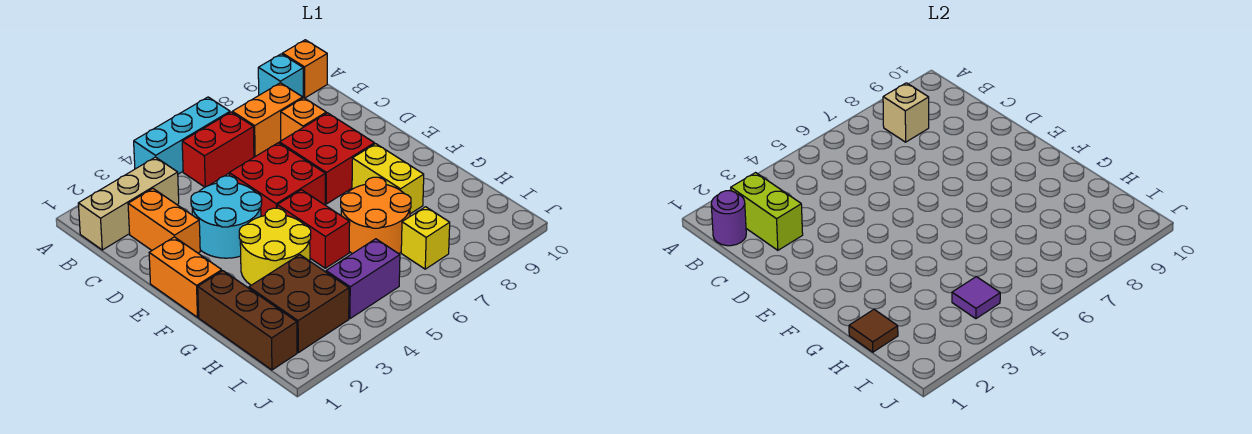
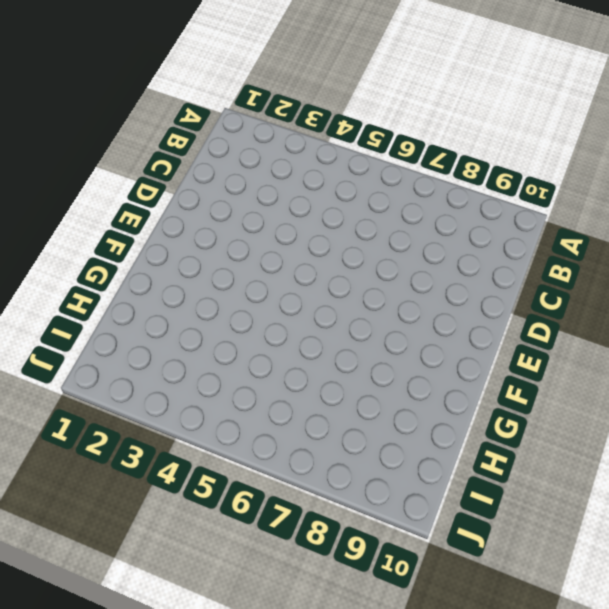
none -> cyan brick A4:A6 level 1
none -> cyan brick A9 level 1
none -> orange brick A10 level 1

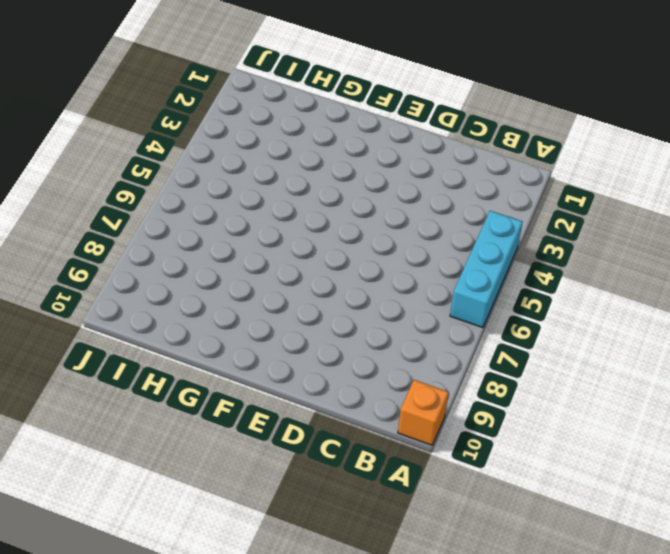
none -> cyan brick A9 level 1
none -> tan brick B1:B3 level 1
none -> red brick B5:B6 level 1

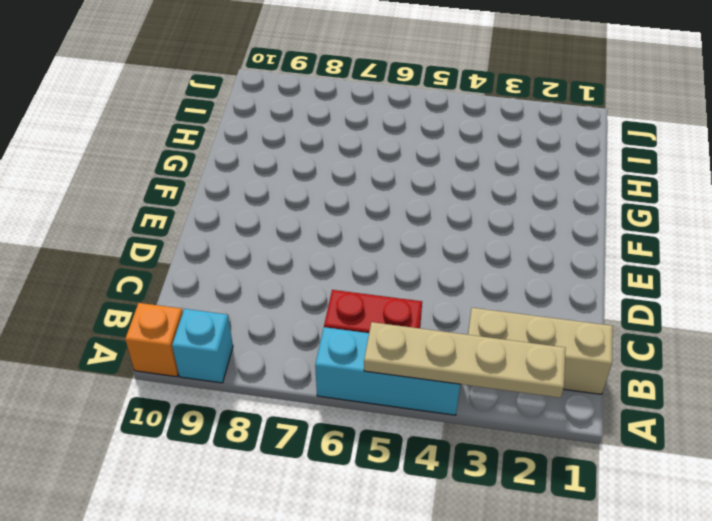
tan plate A2:A5 level 2 -> none
none -> orange brick B7:B8 level 1
none -> orange brick C2:D2 level 1
none -> orange brick C8 level 1

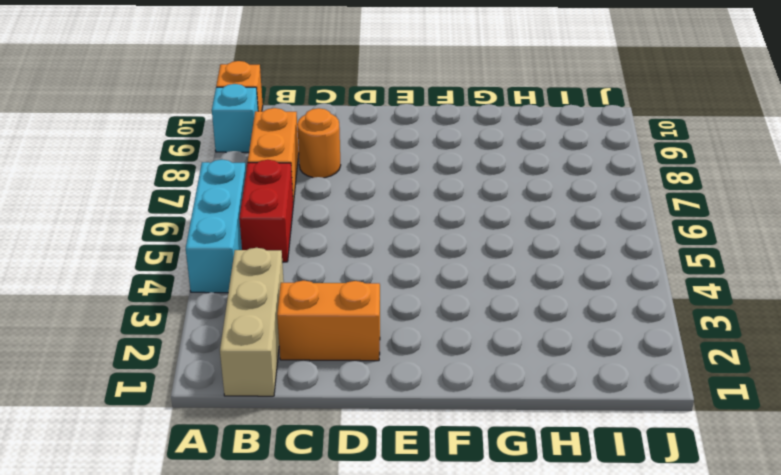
orange round brick C8 level 1 -> orange brick C8 level 1
none -> cyan round brick D3:E4 level 1
none -> red brick D5:E6 level 1
none -> red brick D7:E8 level 1

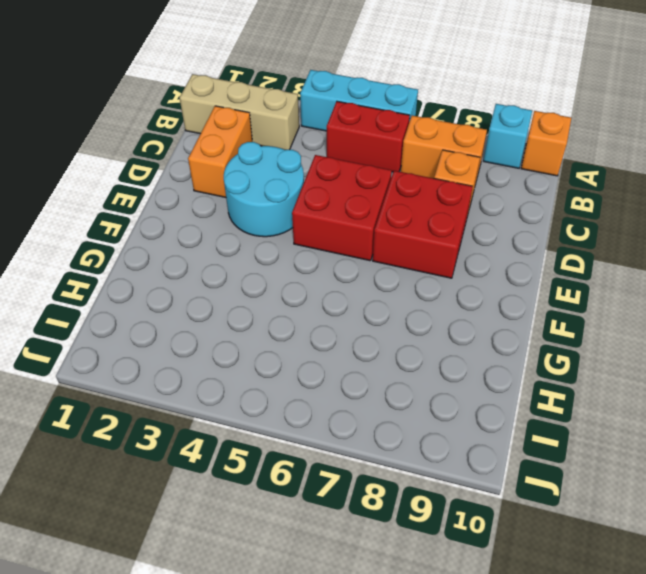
none -> orange brick E1:F1 level 1
none -> yellow round brick F3:G4 level 1
none -> red brick F5:G5 level 1

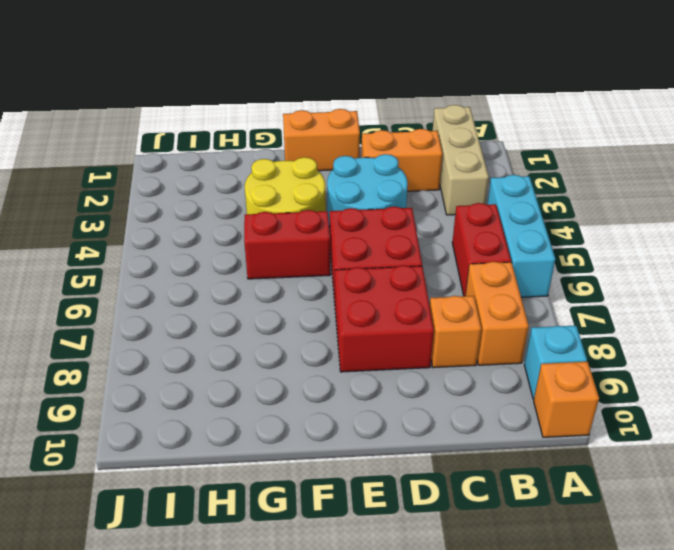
none -> yellow brick F8:G8 level 1
none -> brown brick G1:I1 level 1
none -> orange round brick G6:H7 level 1

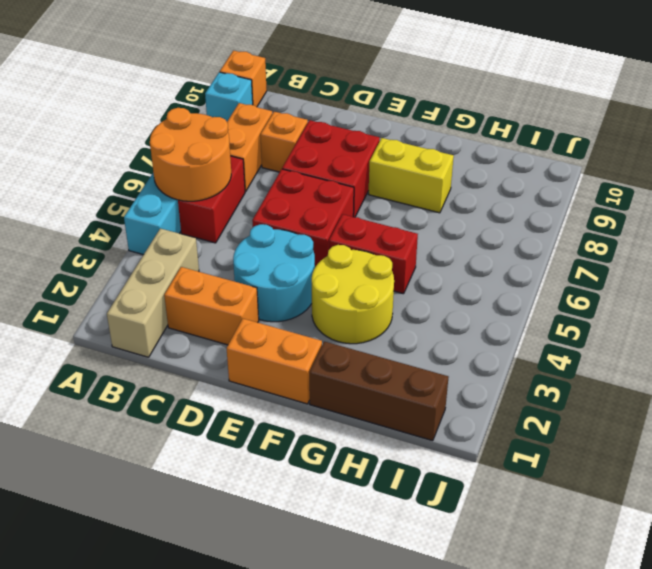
orange round brick A5:B6 level 2 -> orange round brick G6:H7 level 1
none -> brown brick H2:I3 level 1
none -> purple brick I4:I5 level 1
none -> yellow brick I7 level 1

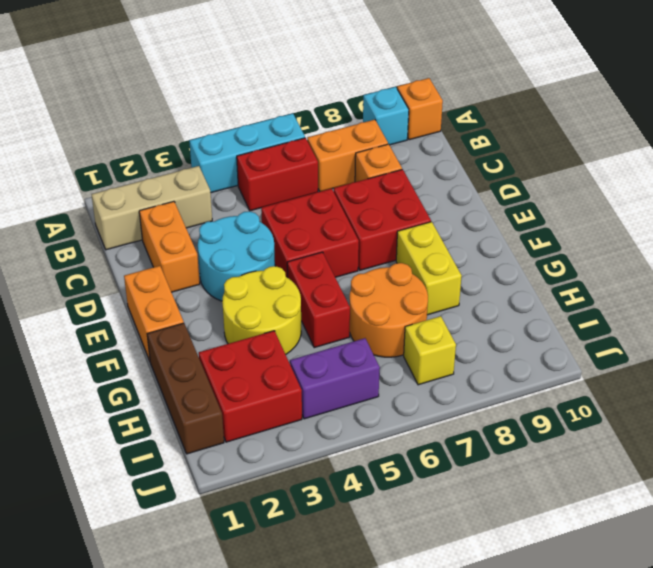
red brick H2:I3 level 1 -> brown brick H2:I3 level 1
none -> purple round brick B1 level 2
none -> lime brick B2:C2 level 2
none -> tan brick B8 level 2

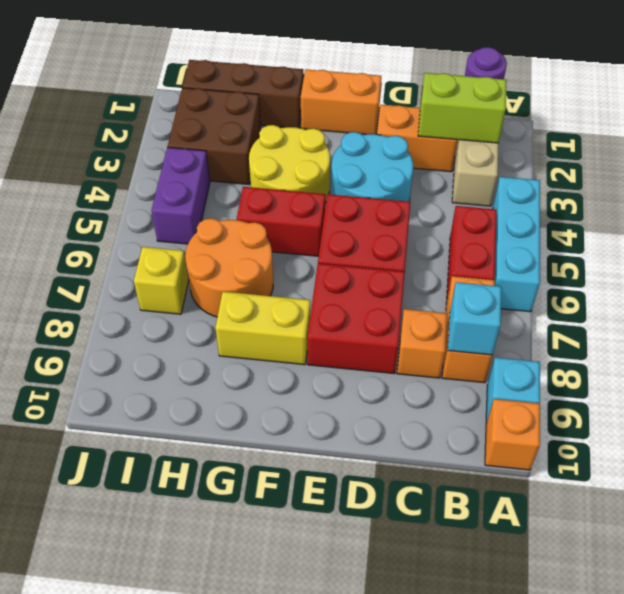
cyan brick B8 level 2 -> tan brick B8 level 2
none -> brown tile H1 level 2
none -> purple tile I4 level 2

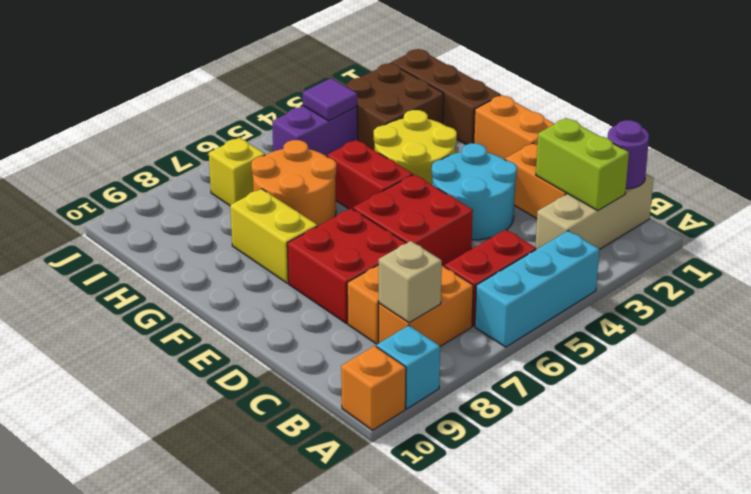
none -> brown tile H1 level 2

